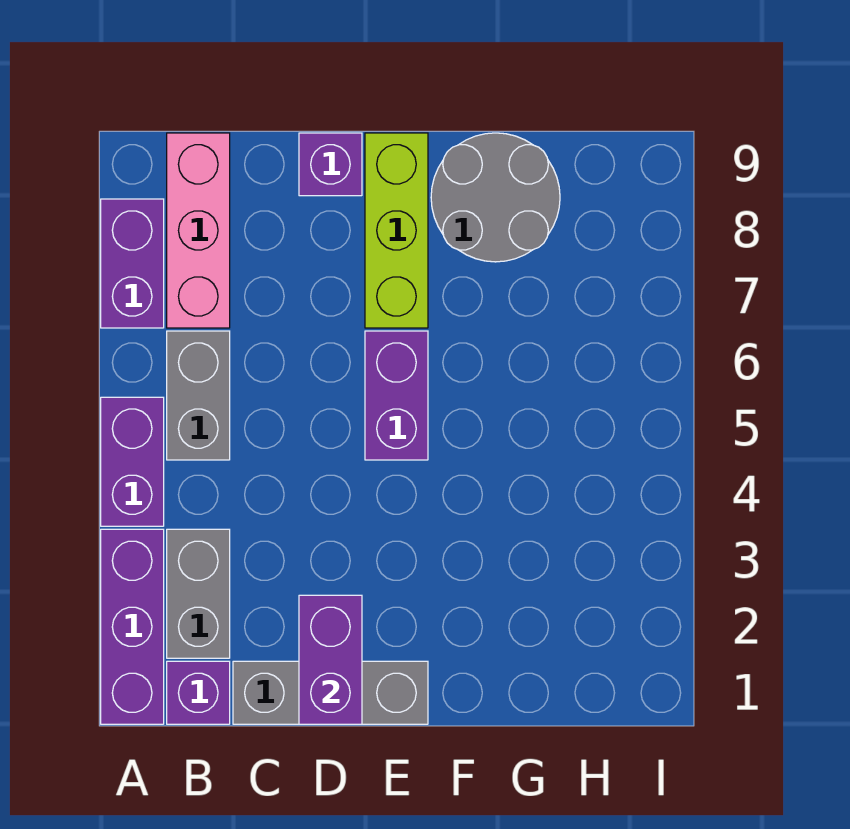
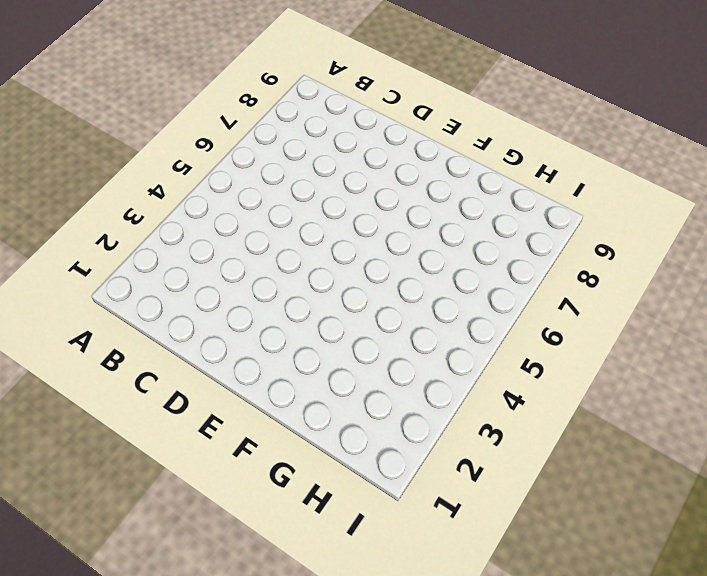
none -> purple brick A1:A3 level 1
none -> purple brick A4:A5 level 1
none -> purple brick A7:A8 level 1

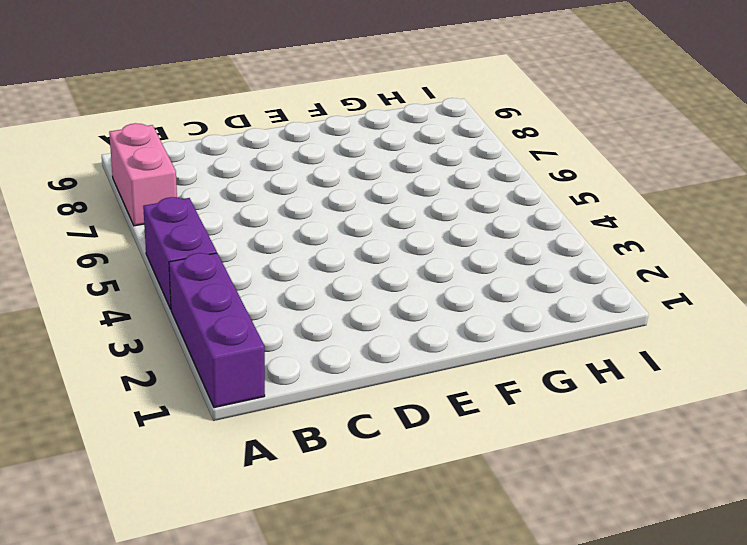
pink brick A7:A8 level 1 -> purple brick A7:A8 level 1
none -> purple brick B1 level 1
none -> grey brick B2:B3 level 1
none -> grey brick B5:B6 level 1

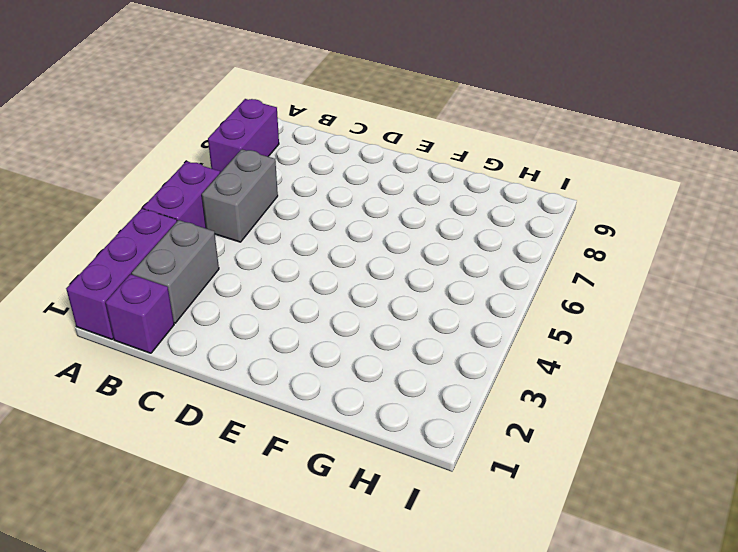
none -> pink brick B7:B9 level 1
none -> grey brick C1:E1 level 1
none -> purple brick D9 level 1

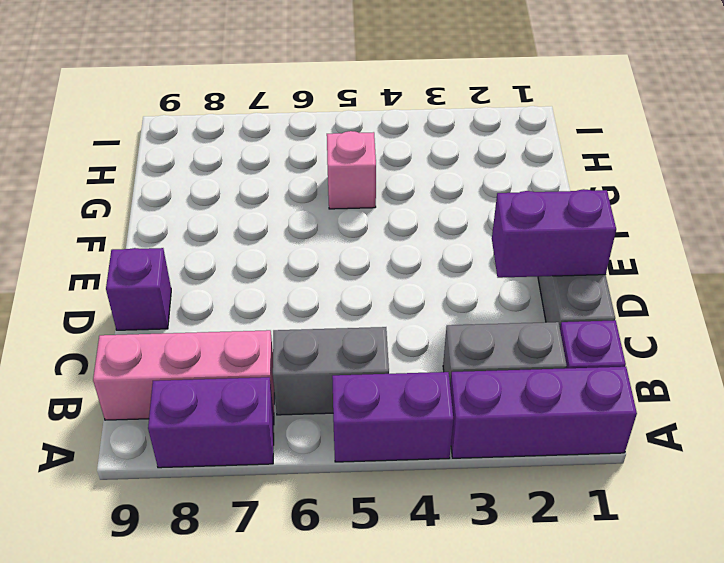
pink brick G5 level 1 -> none
none -> purple brick E5:E6 level 1
none -> lime brick E7:E9 level 1
none -> grey round brick F8:G9 level 1

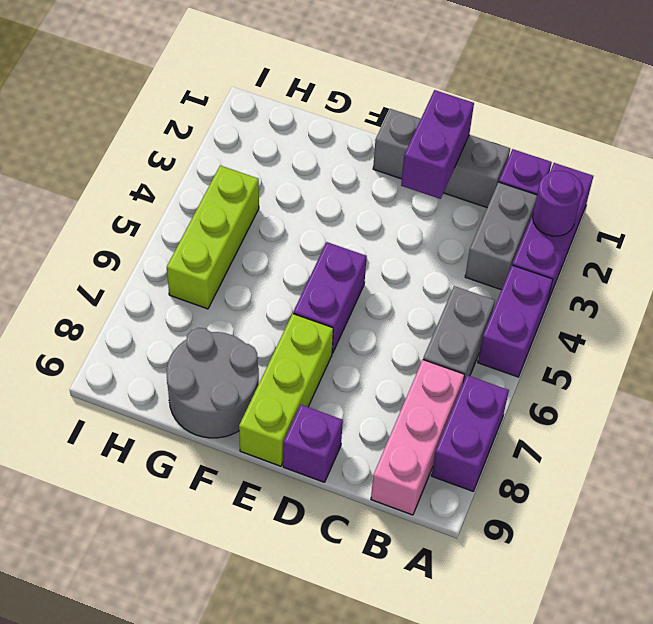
purple round brick A2 level 2 -> none
lime brick H4:H6 level 1 -> none

